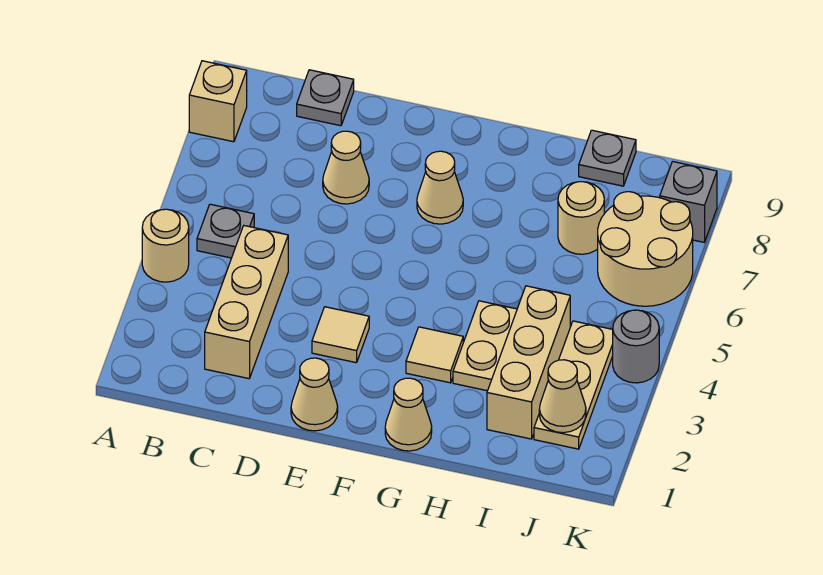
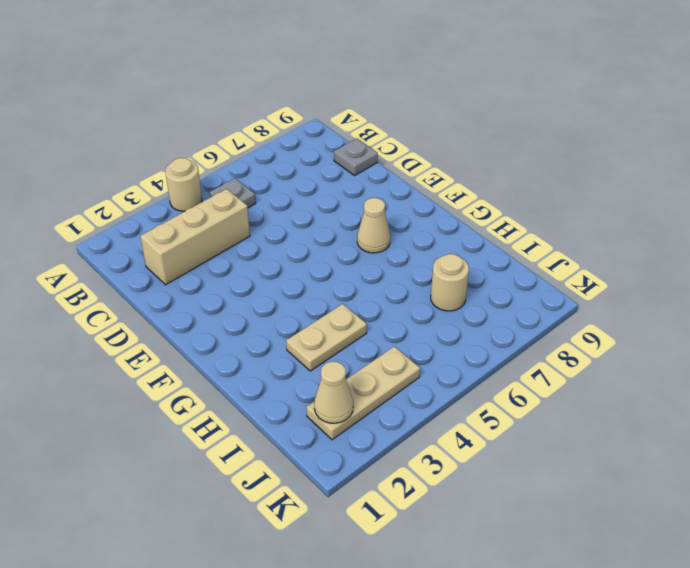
none -> tan brick A8 level 1
none -> tan cone D7 level 1
none -> tan cone E1 level 1

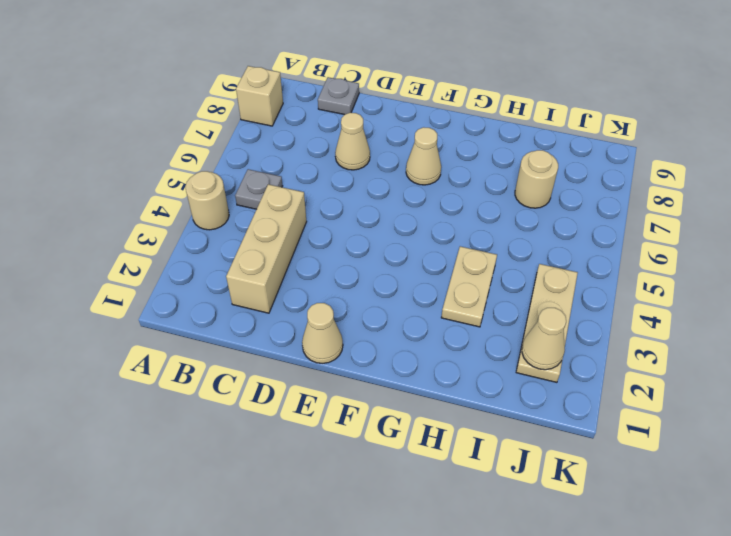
none -> tan tile E3 level 1
none -> tan cone G1 level 1
none -> tan tile G3 level 1

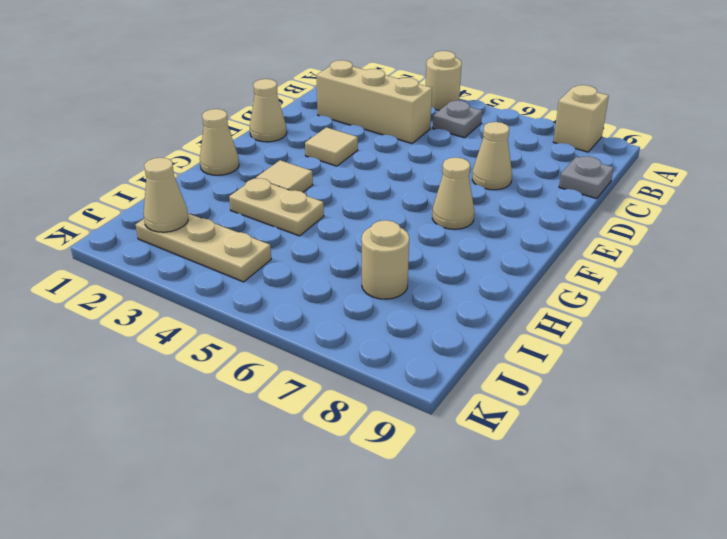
none -> tan brick I2:I4 level 1
none -> grey plate I9 level 1
none -> tan round brick J6:K7 level 1

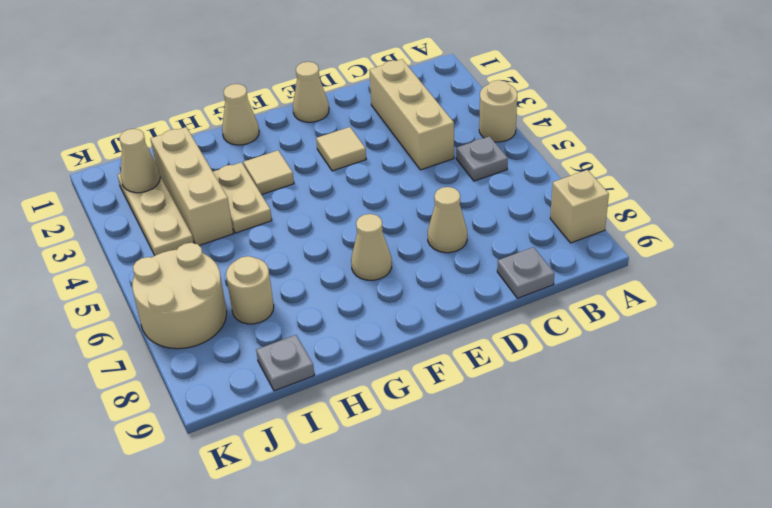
none -> grey round brick K4 level 1
none -> grey brick K8 level 1

